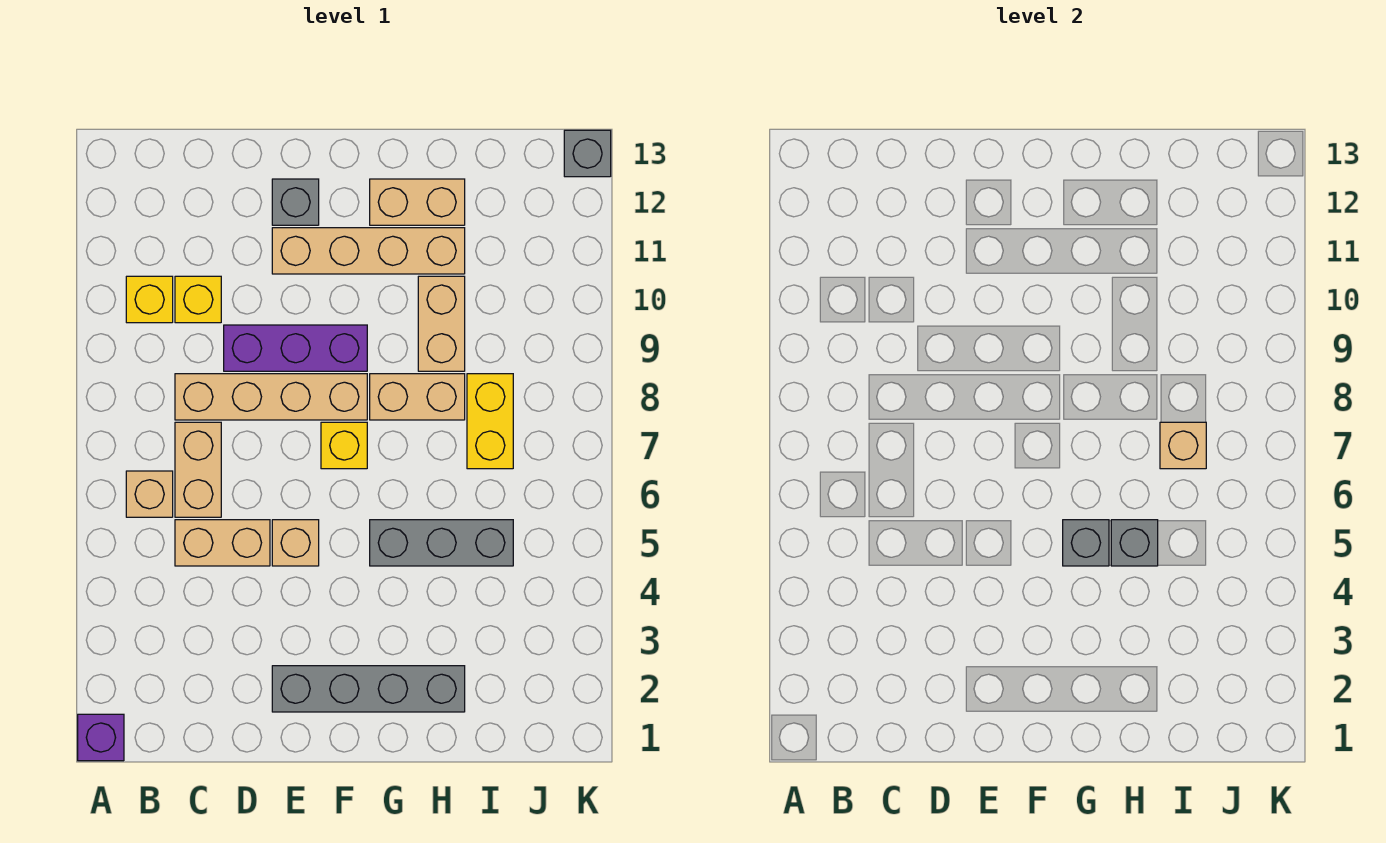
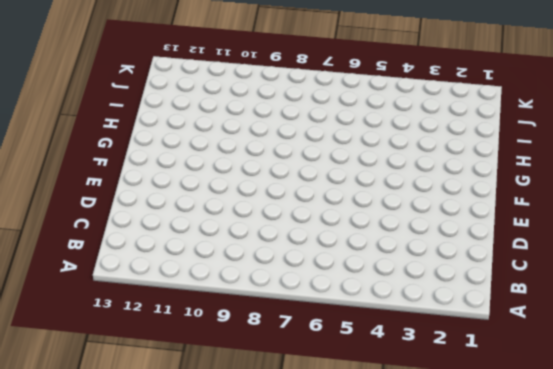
none -> purple brick A1 level 1
none -> tan brick B6 level 1
none -> yellow brick B10 level 1

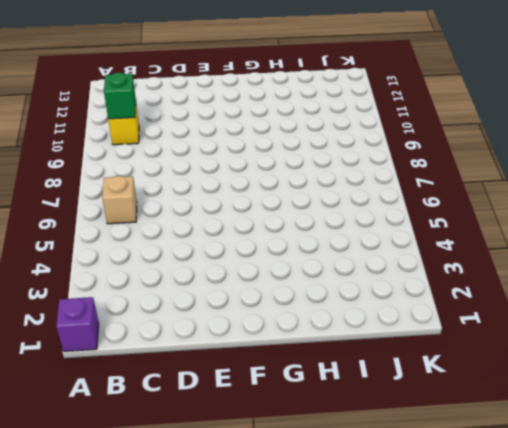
green brick B10 level 2 -> none
none -> tan brick C5:D5 level 1
none -> tan brick C6:C7 level 1
none -> tan brick C8:F8 level 1

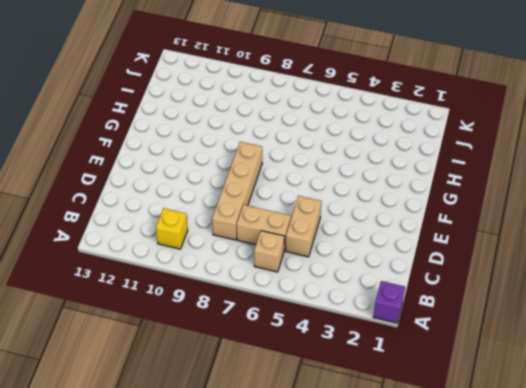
none -> yellow brick C10 level 1
none -> purple brick D9:F9 level 1
none -> grey brick E2:H2 level 1

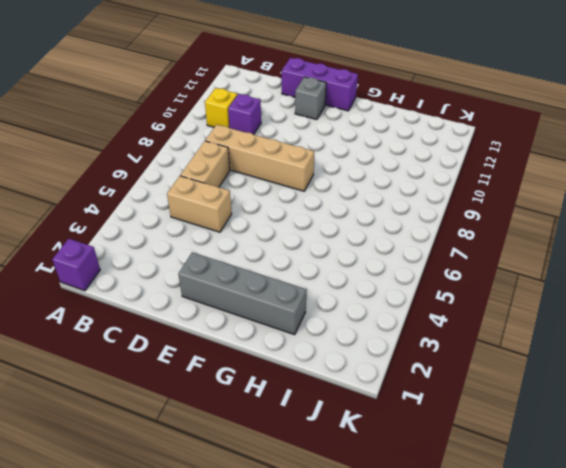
purple brick C10 level 1 -> yellow brick C10 level 1
purple brick D13:F13 level 1 -> purple brick D9:F9 level 1
none -> tan brick B6 level 1
none -> tan brick E5 level 1
none -> tan brick E11:H11 level 1

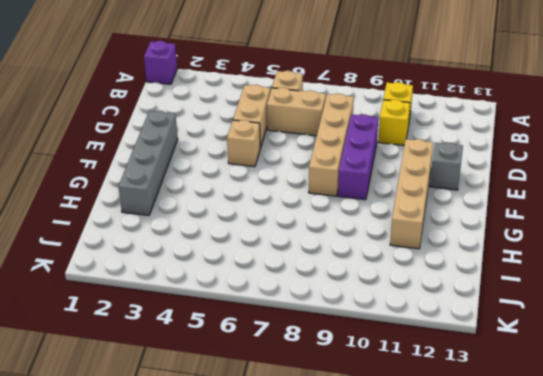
none -> yellow brick F7 level 1
none -> grey brick G5:I5 level 1
none -> tan brick G8:H8 level 1

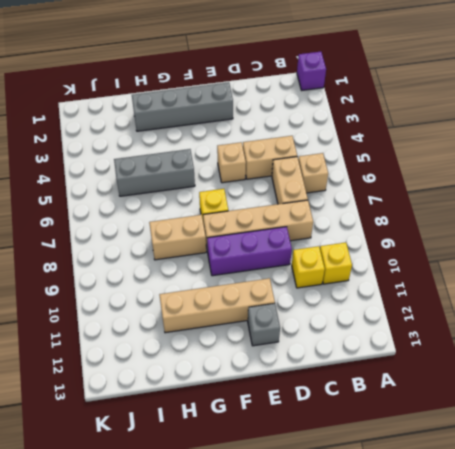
none -> tan brick G12:H12 level 1
none -> tan brick H9:H10 level 1
none -> yellow brick I7:I8 level 1

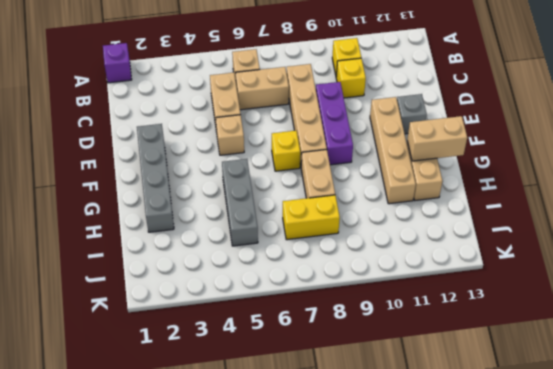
tan brick G12:G13 level 2 -> tan brick H9:H10 level 1
none -> grey brick K13 level 1
none -> grey brick G5 level 2
none -> grey brick H5 level 2

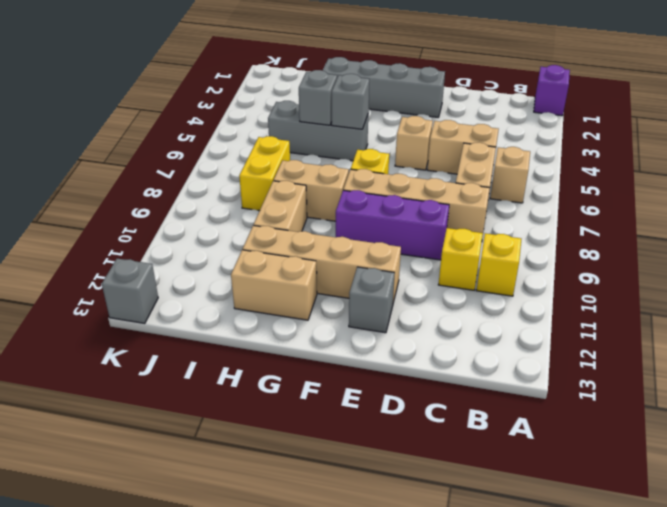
none -> tan brick I7 level 2

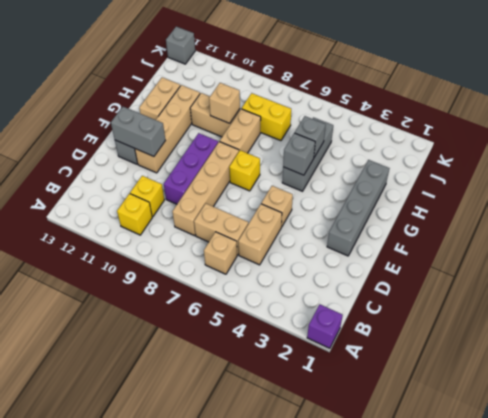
grey brick E11:E12 level 2 -> none
tan brick H9 level 2 -> tan brick I7 level 2

